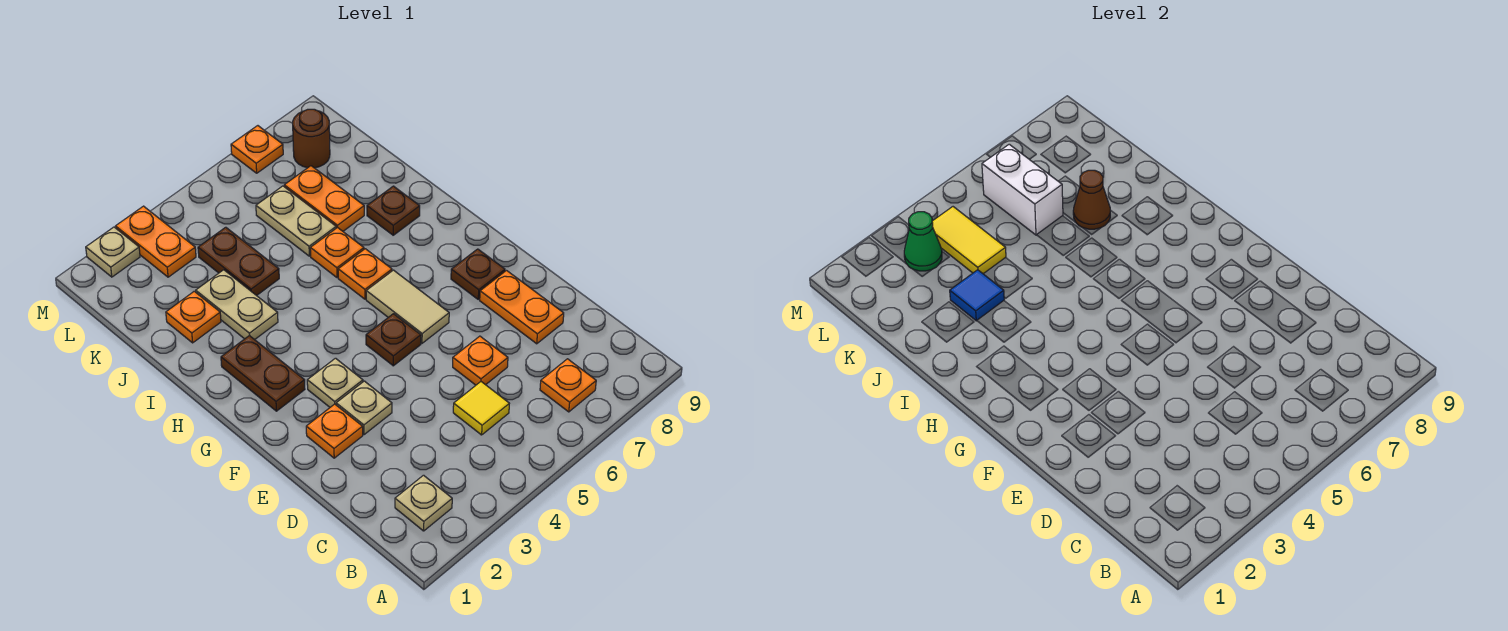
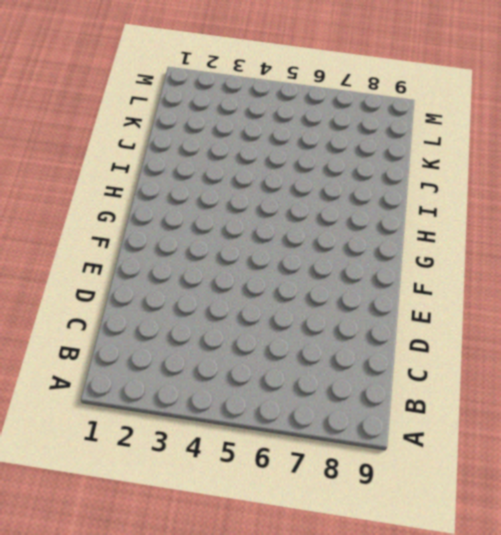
none -> tan plate B2 level 1
none -> orange plate B7 level 1
none -> yellow tile C5 level 1

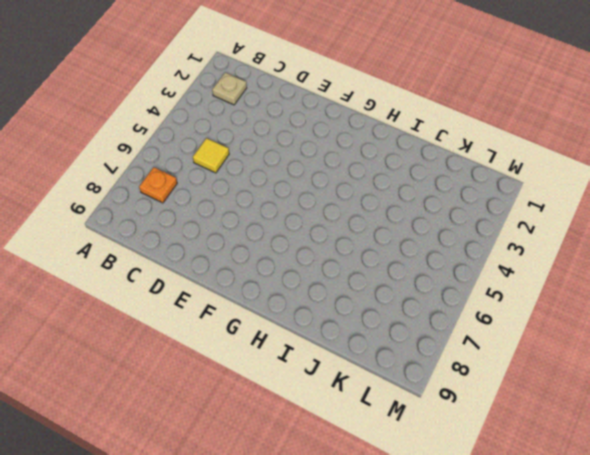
none -> orange plate D6 level 1
none -> orange plate D8:E8 level 1
none -> orange plate E2 level 1

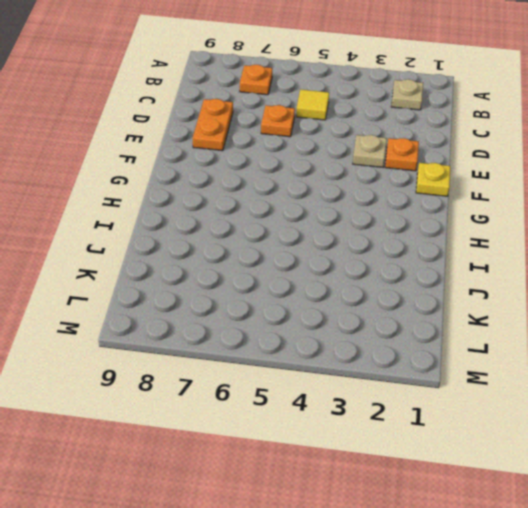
yellow plate F1 level 1 -> none
none -> tan plate F3 level 1
none -> brown plate F5 level 1
none -> tan tile F6:G6 level 1

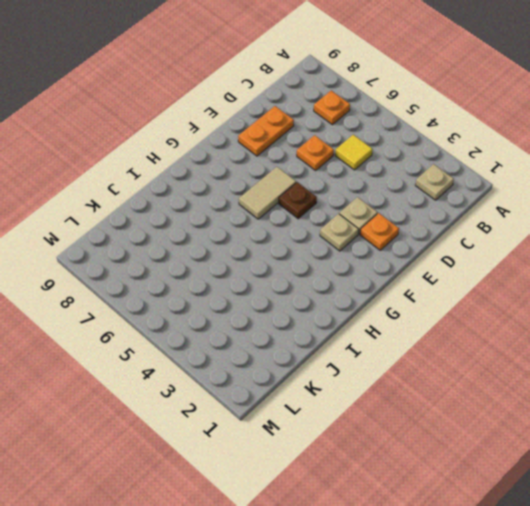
none -> brown plate F8 level 1
none -> brown plate G2:H2 level 1
none -> orange plate H6 level 1

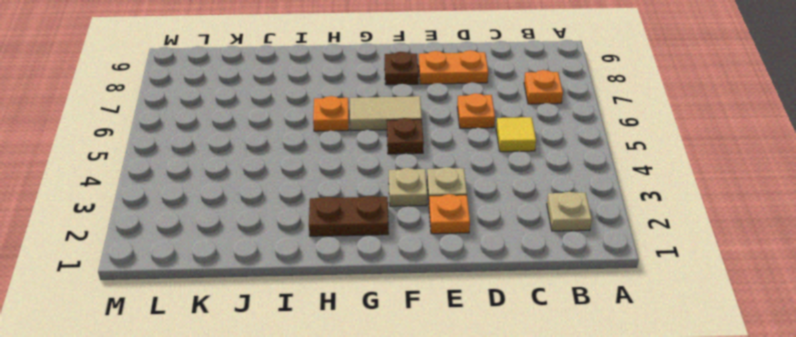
none -> tan plate I3:J3 level 1
none -> orange plate I6 level 1
none -> brown plate I8 level 1

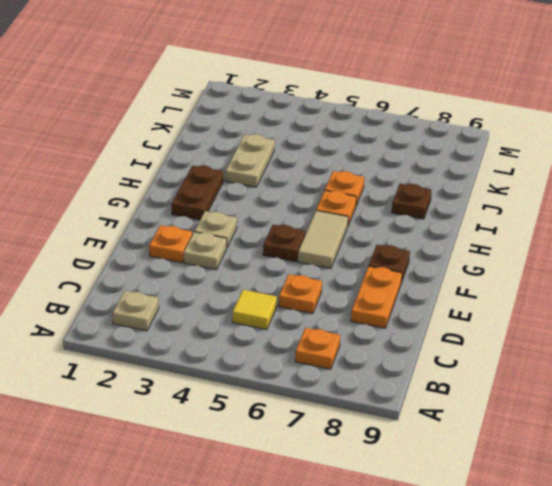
none -> orange plate J2 level 1
none -> brown plate J4:K4 level 1
none -> tan plate J6:K6 level 1

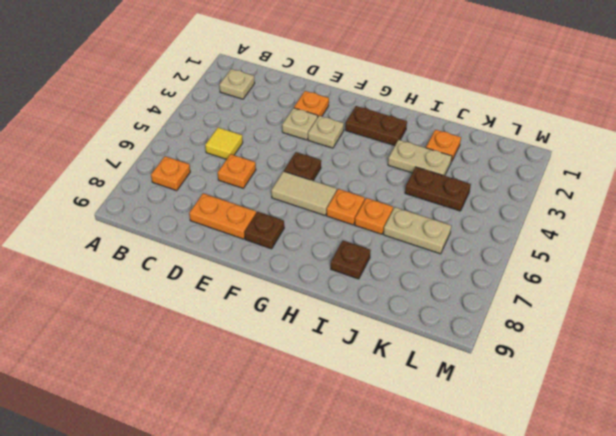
none -> orange plate J7:K7 level 1
none -> orange plate L3:M3 level 1
none -> brown round brick L8 level 1

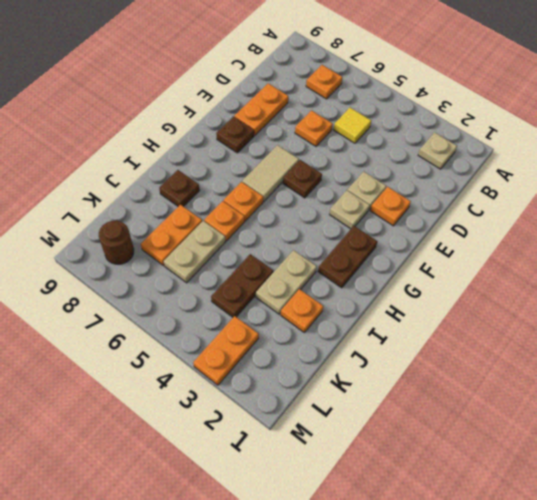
none -> tan plate M2 level 1
none -> orange plate M7 level 1
none -> blue tile J3 level 2

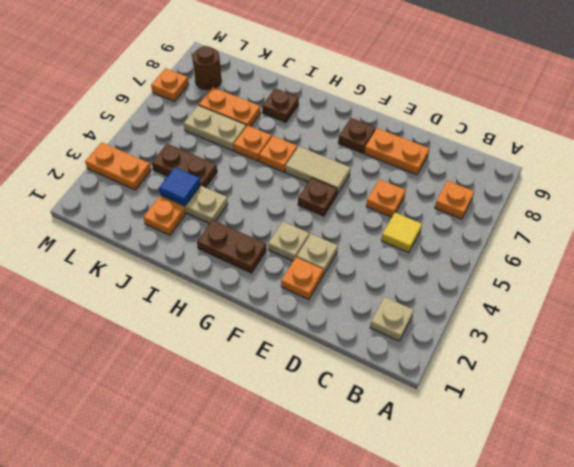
none -> tan plate M2 level 1
none -> brown cone J7 level 2
none -> yellow tile K4:L4 level 2

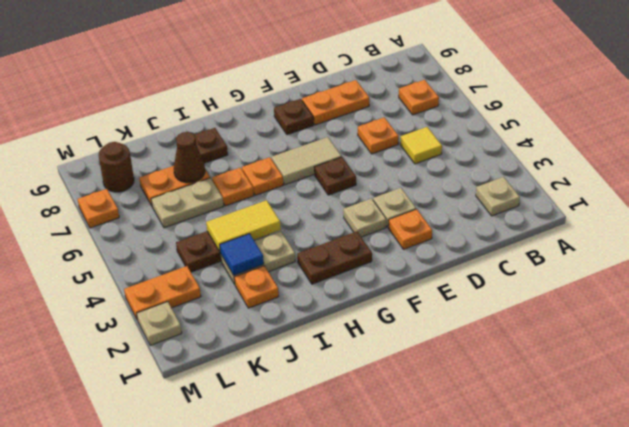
yellow tile I4:J4 level 2 -> yellow tile K4:L4 level 2
none -> white brick K6:L6 level 2
none -> green cone L3 level 2

